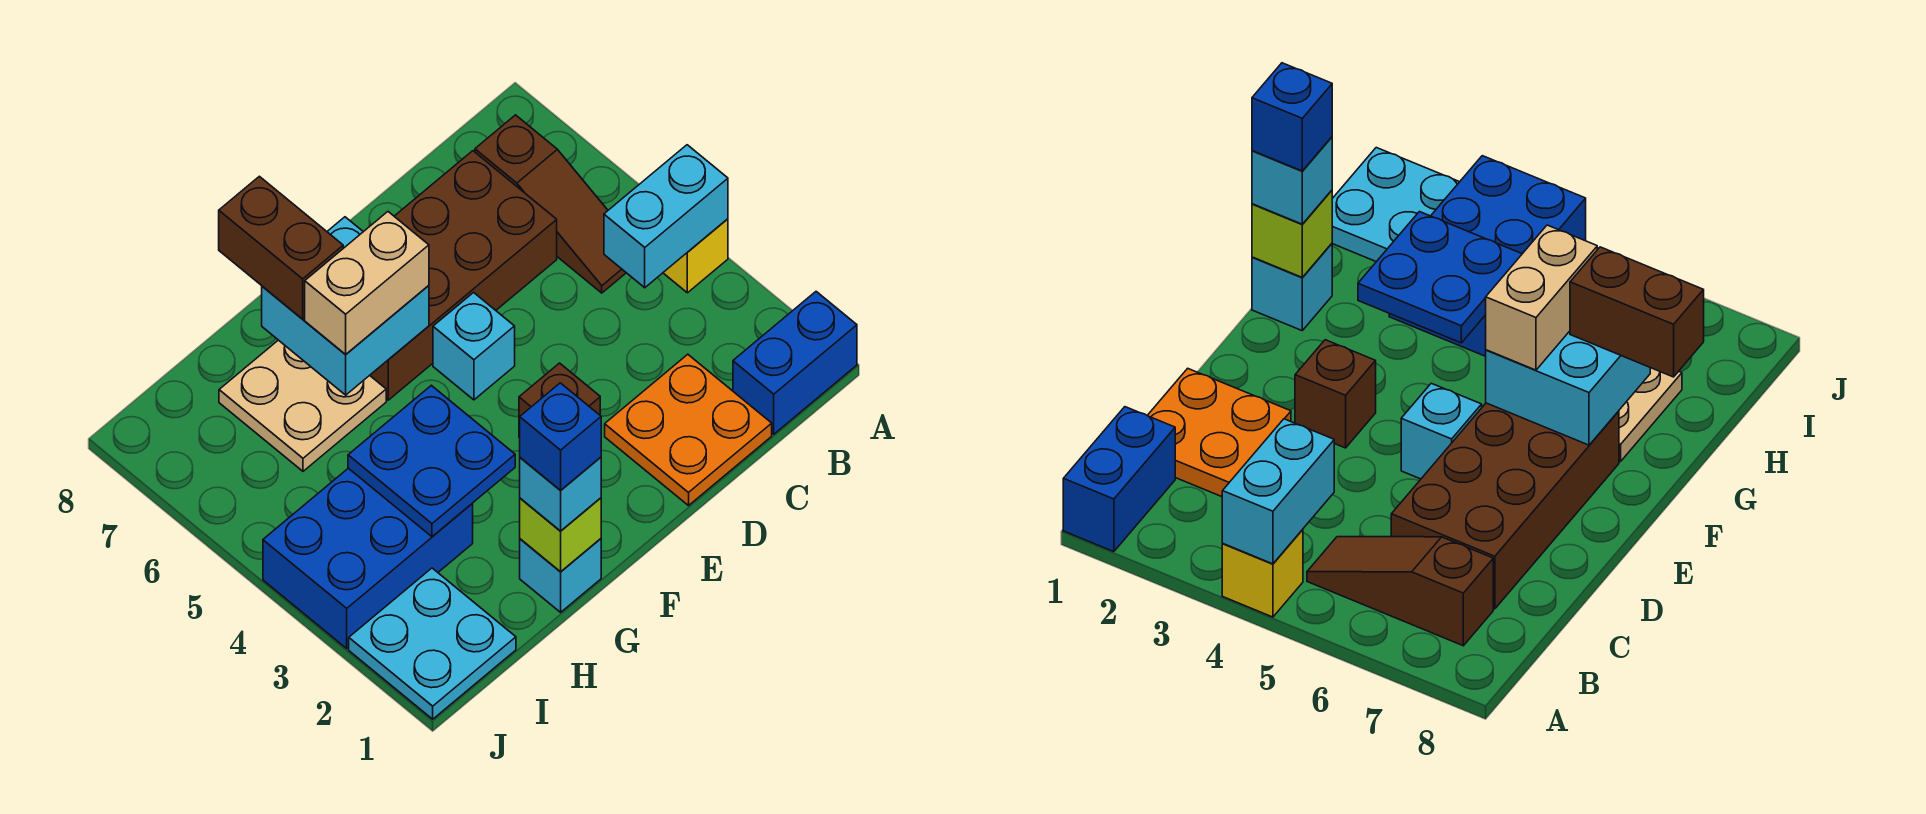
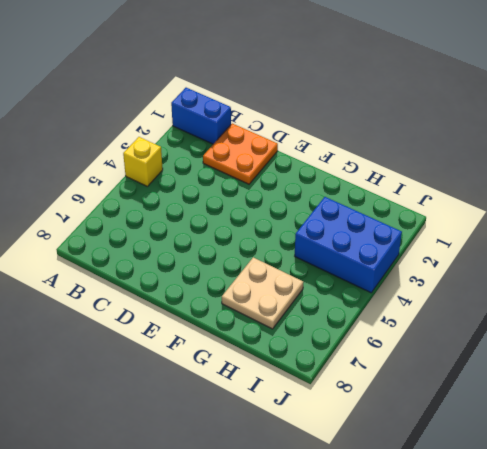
none -> brown slope B5:B7 level 1 top 7
none -> brown brick C6:F7 level 1
none -> brown brick E3 level 1

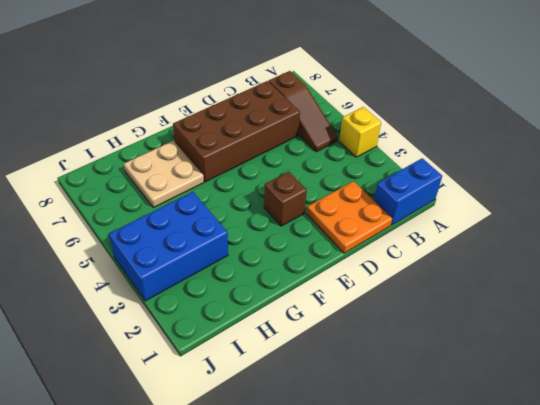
none -> cyan brick E5 level 1
none -> cyan brick G1 level 1
none -> cyan plate I1:J2 level 1

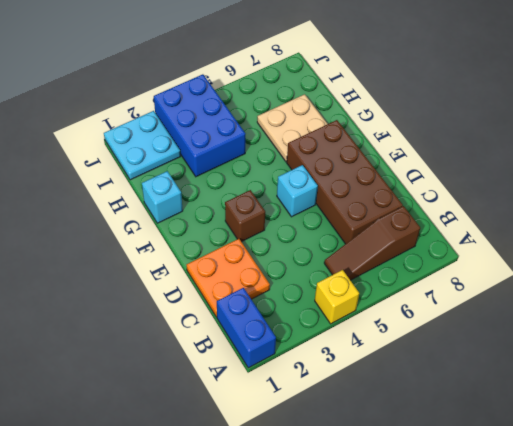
none -> cyan brick A4:B4 level 2
none -> cyan brick F6:G7 level 2
none -> lime brick G1 level 2

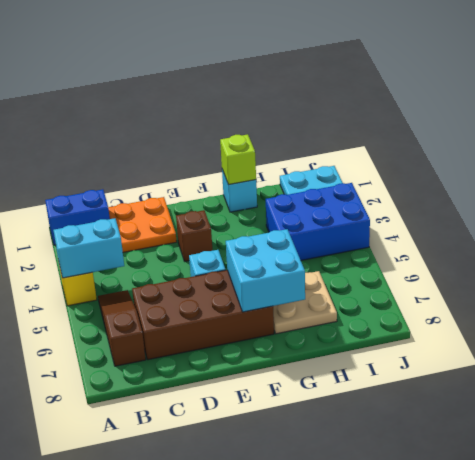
none -> blue plate G3:H4 level 2
none -> tan brick F6:G6 level 3
none -> cyan brick G1 level 3

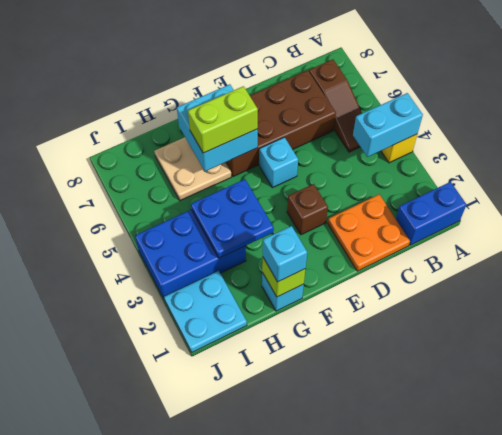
lime brick F6:G6 level 3 -> tan brick F6:G6 level 3
none -> brown brick G7:G8 level 3
none -> blue brick G1 level 4

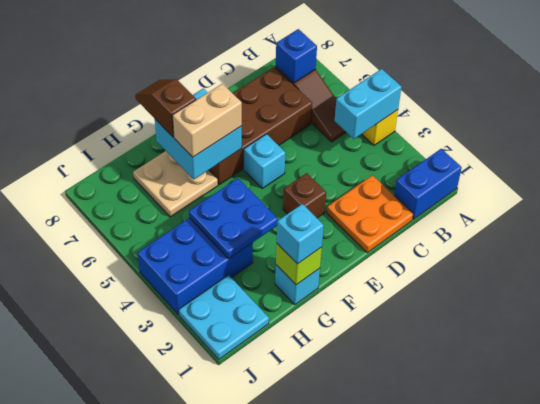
blue brick B7 level 2 -> blue brick G1 level 4
brown slope G7:G8 level 3 top 7 -> brown brick G7:G8 level 3

